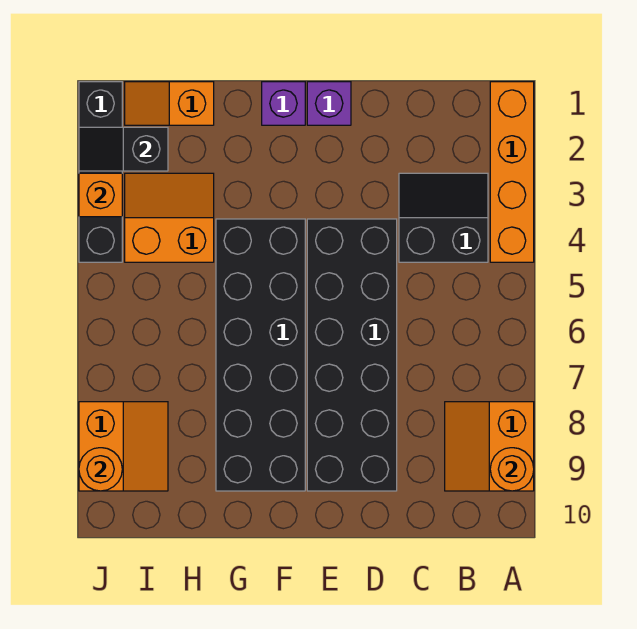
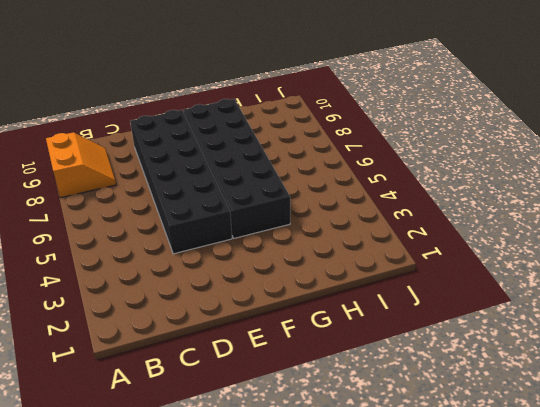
none -> orange brick A1:A4 level 1
none -> black slope B3:C4 level 1 top 4
none -> purple brick E1 level 1

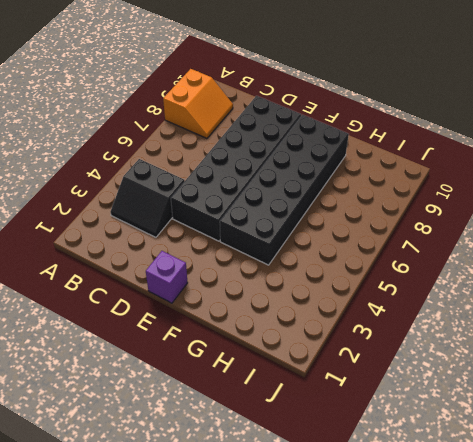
none -> orange brick A1:A4 level 1
none -> purple brick F1 level 1
none -> orange slope H1:I1 level 1 top H

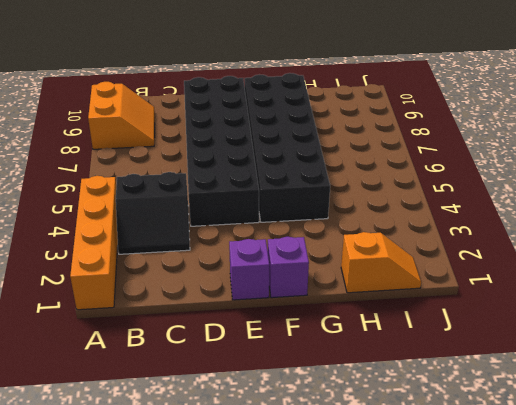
none -> orange slope H3:I4 level 1 top 4
none -> orange slope I8:J9 level 1 top J
none -> black brick J1:J4 level 1

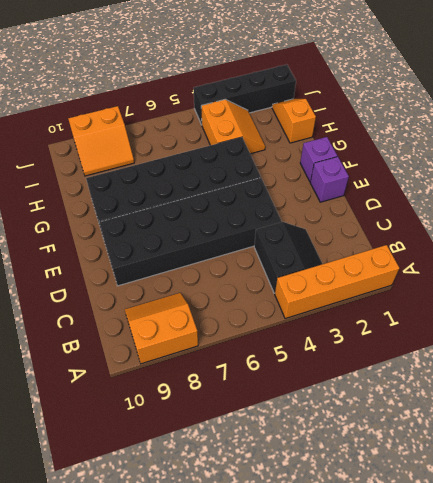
none -> orange round brick A9 level 2
none -> black slope I2:J2 level 2 top I
none -> orange brick J3 level 2

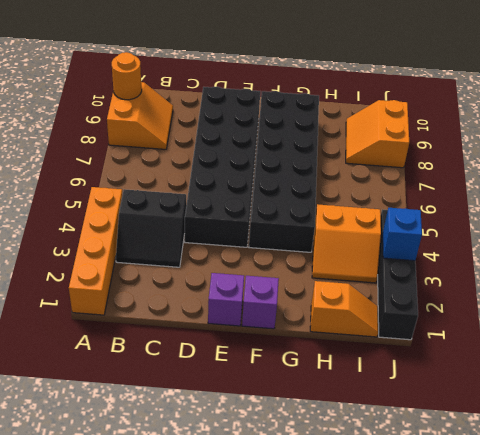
blue brick J3 level 2 -> orange brick J3 level 2
none -> black slope I2:J2 level 2 top I
none -> orange round brick J9 level 2

